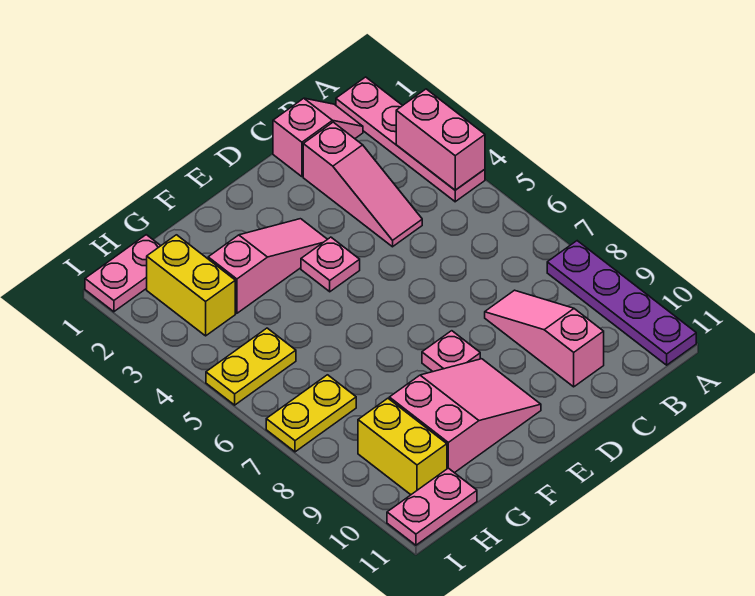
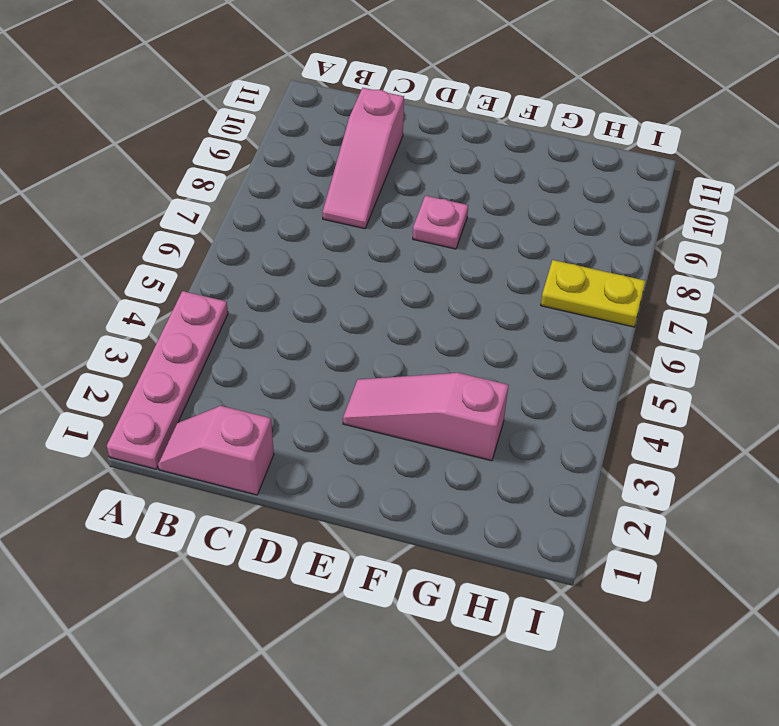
none -> purple plate A8:A11 level 1
none -> pink slope C2:C4 level 1 top 2
none -> pink plate E4 level 1

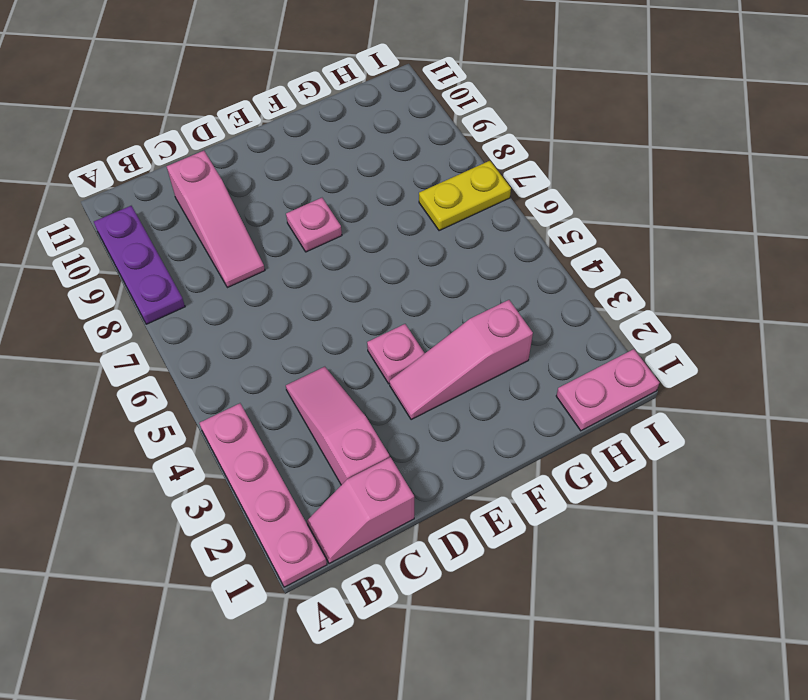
purple plate A8:A10 level 1 -> purple plate A8:A11 level 1
none -> pink slope E9:G10 level 1 top G
none -> yellow brick H2:H3 level 1
none -> yellow plate H5:I5 level 1

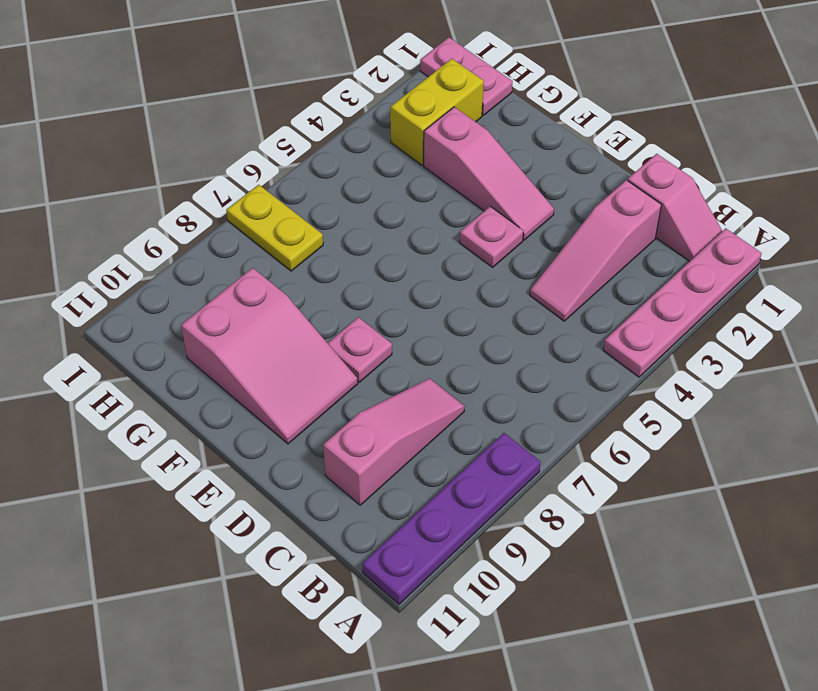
none -> yellow plate H5:I5 level 1
none -> yellow brick H9:H10 level 1
none -> pink plate H11:I11 level 1

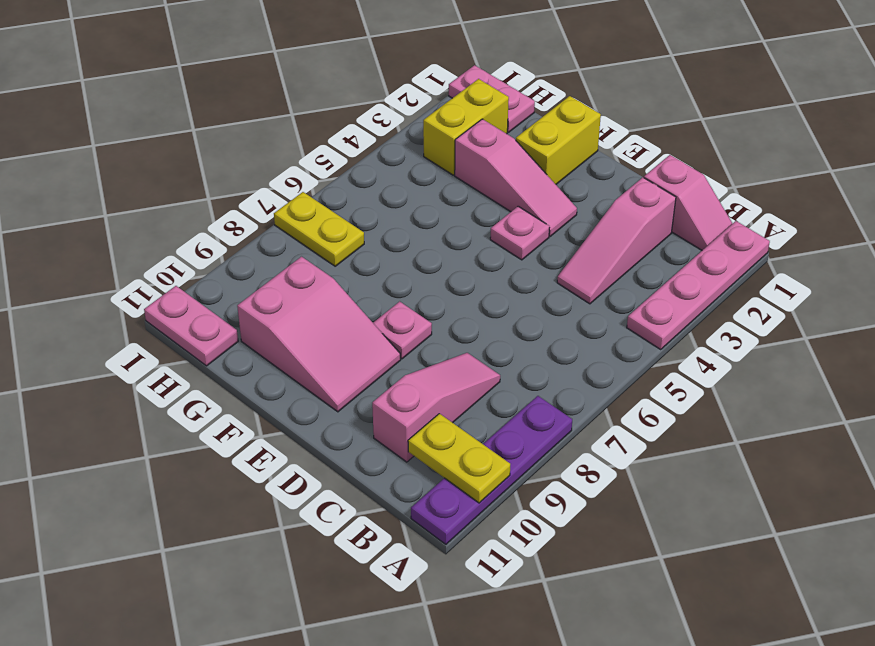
yellow plate A10:B10 level 2 -> yellow plate H5:I5 level 1
yellow brick F1:F2 level 1 -> yellow brick H9:H10 level 1
none -> pink brick A3:A4 level 2

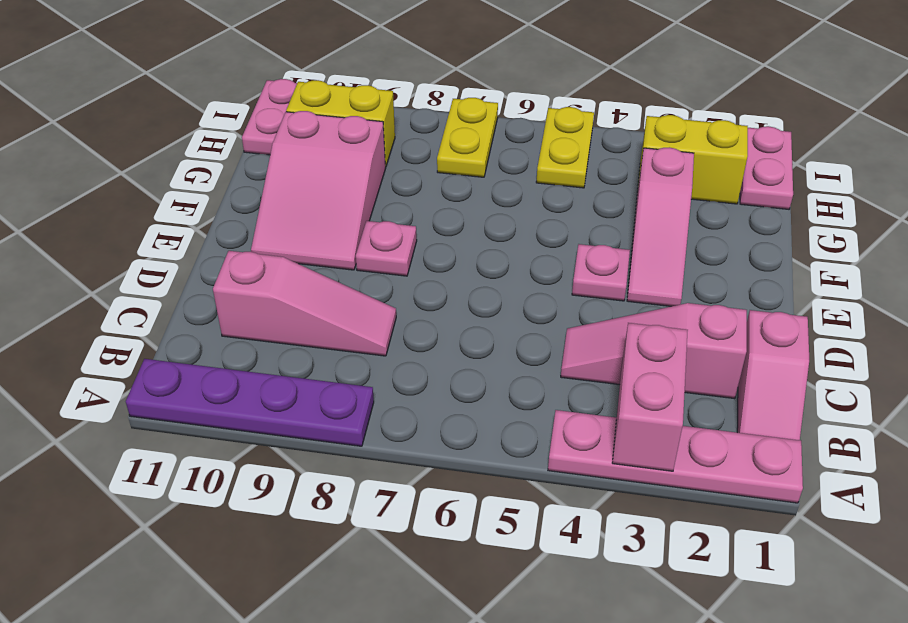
pink brick A3:B3 level 2 -> pink brick A3:A4 level 2

